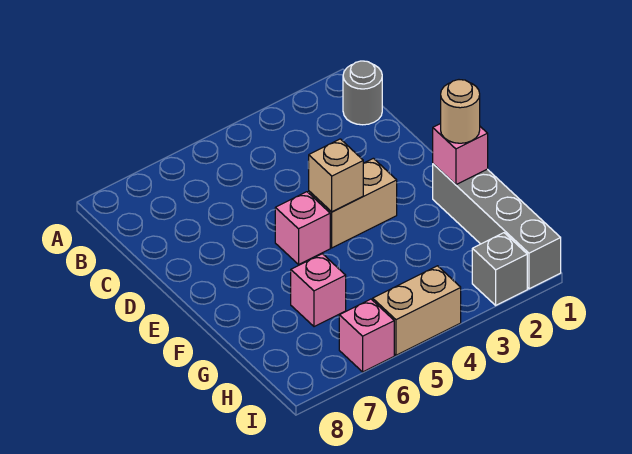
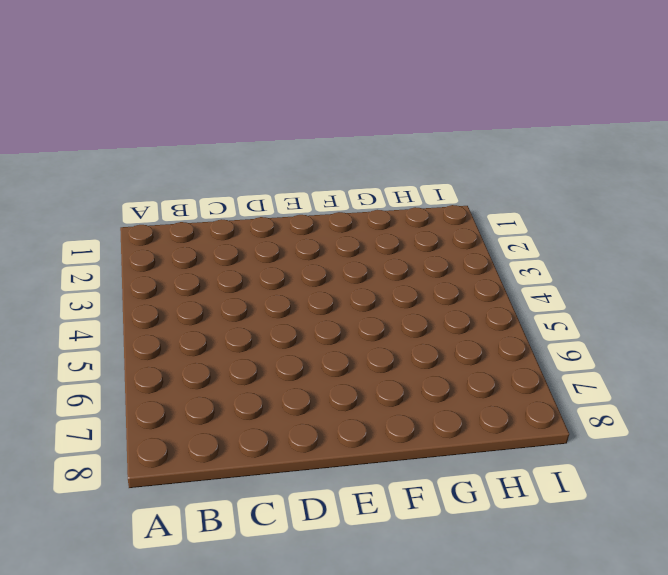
none -> grey round brick B1 level 1
none -> tan brick E3:E4 level 1

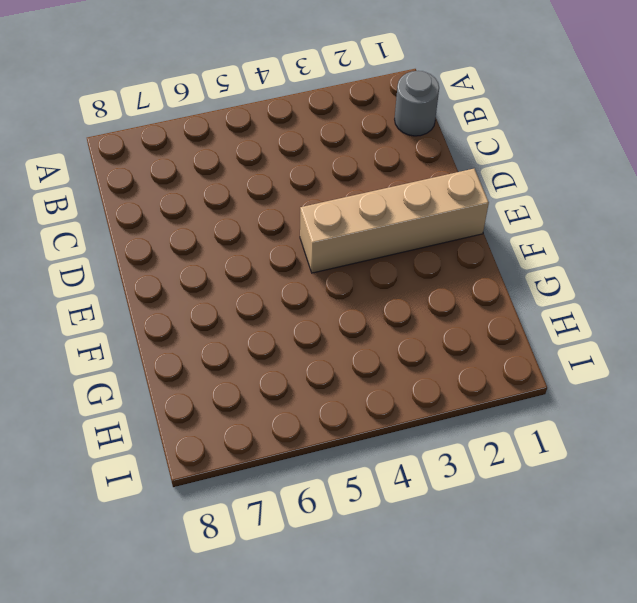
tan brick E1:E4 level 1 -> tan brick E3:E4 level 1
none -> pink brick E5 level 1
none -> grey brick F1:I1 level 1

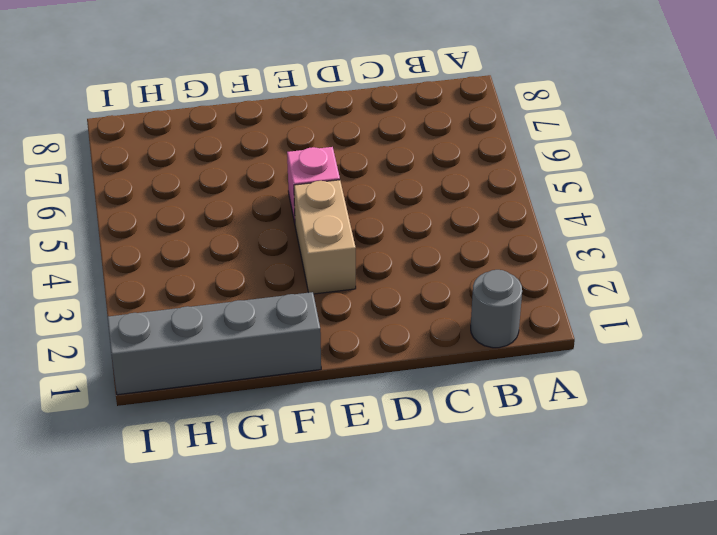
none -> pink brick G6 level 1
none -> grey brick I2 level 1

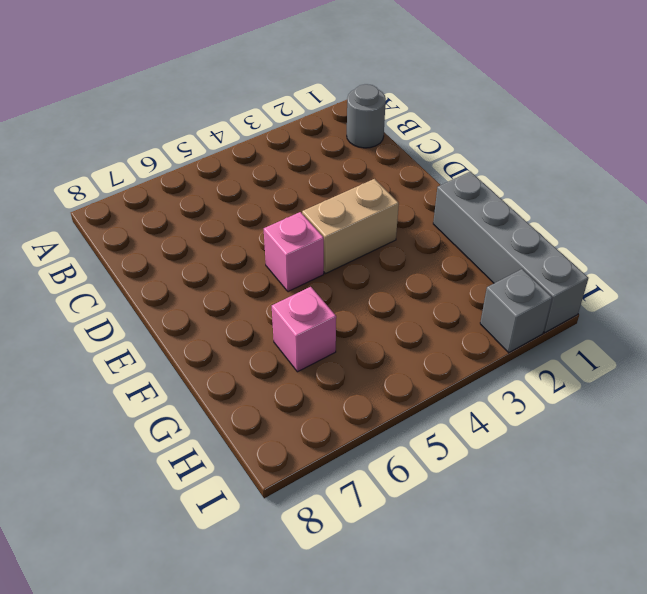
none -> tan brick I4:I5 level 1
none -> pink brick I6 level 1

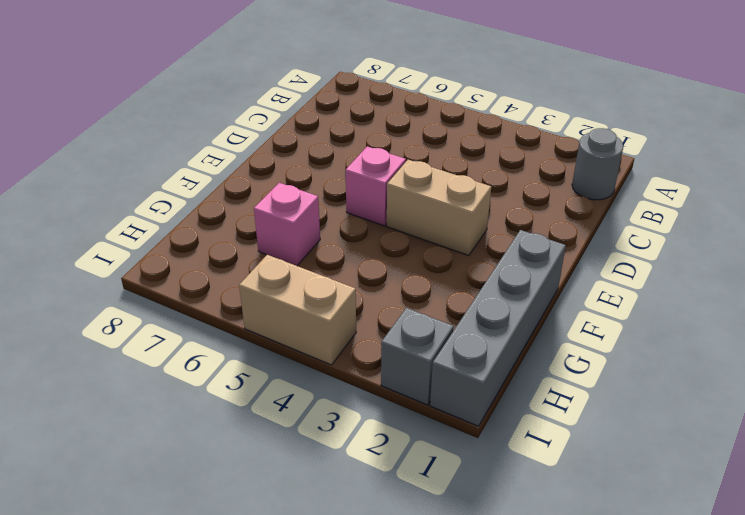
none -> pink brick I6 level 1
none -> tan brick E4 level 2

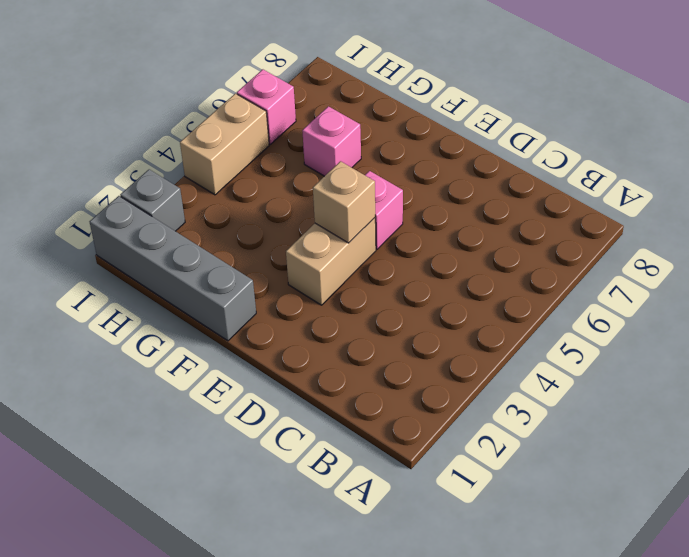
none -> grey round brick B1 level 1
none -> pink brick F1 level 2

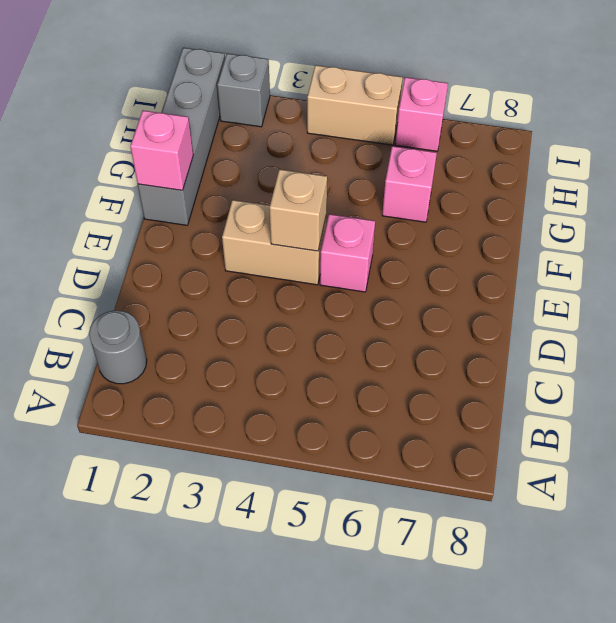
none -> tan round brick F1 level 3

